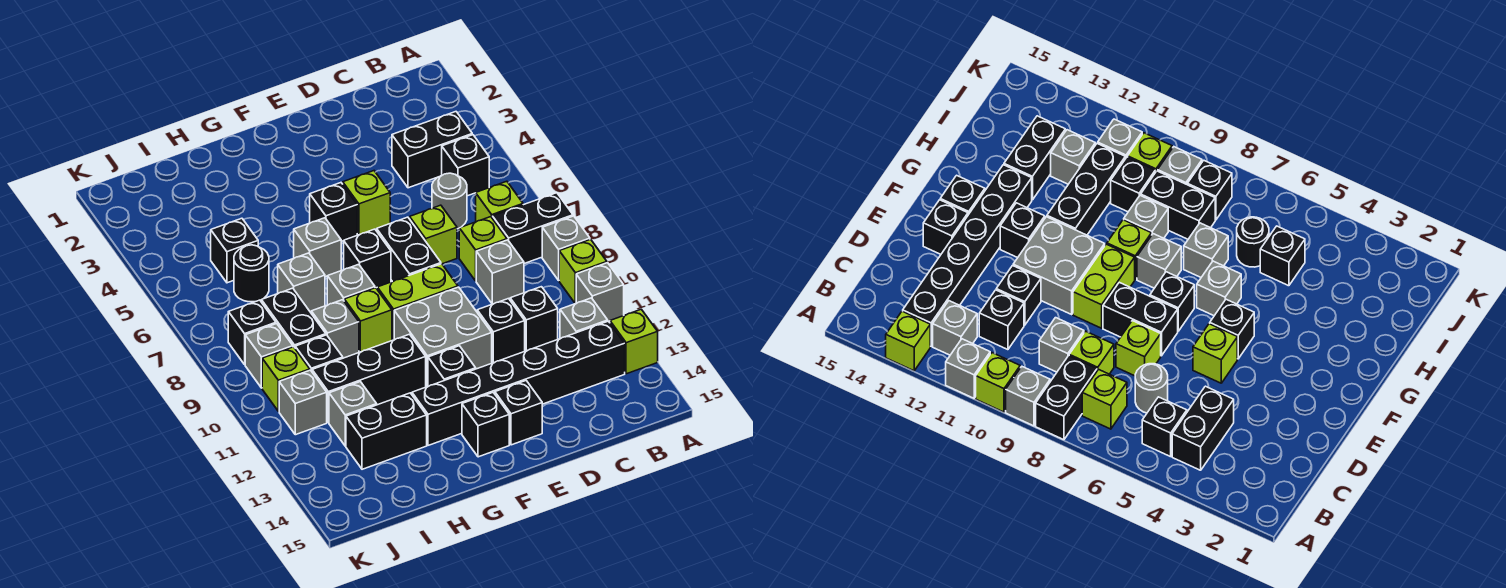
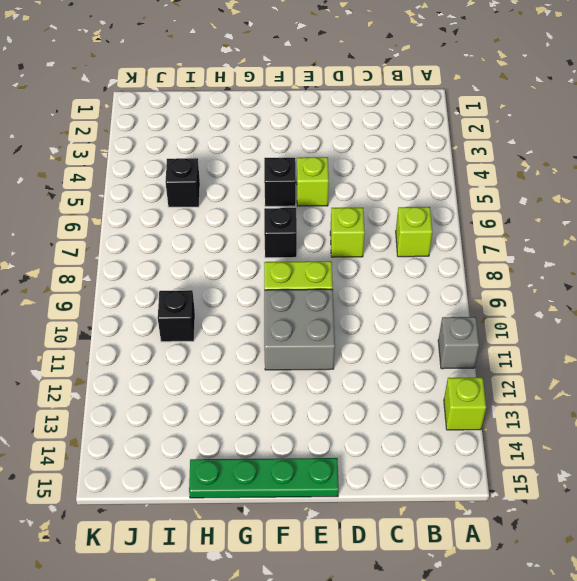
green plate E15:H15 level 1 -> none
none -> black brick A8:B8 level 1
none -> grey brick A9 level 1
none -> lime brick A10 level 1
none -> black brick B4:C4 level 1

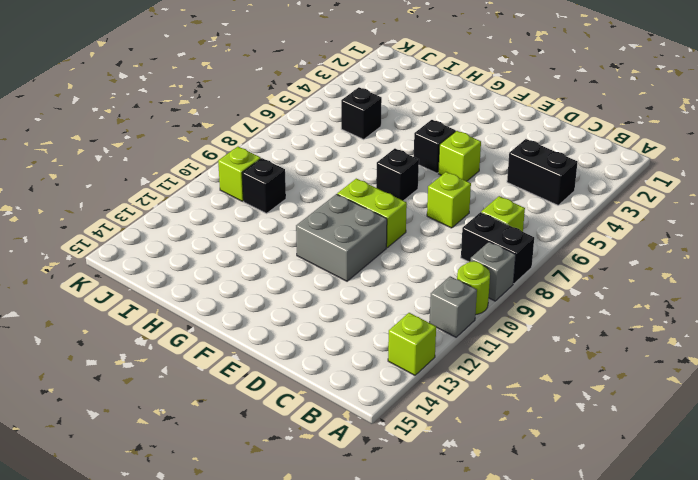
lime round brick A10 level 1 -> lime brick A10 level 1
none -> black brick B5 level 1
none -> grey brick B12 level 1
none -> black brick B13:G13 level 1
none -> grey round brick C6 level 1

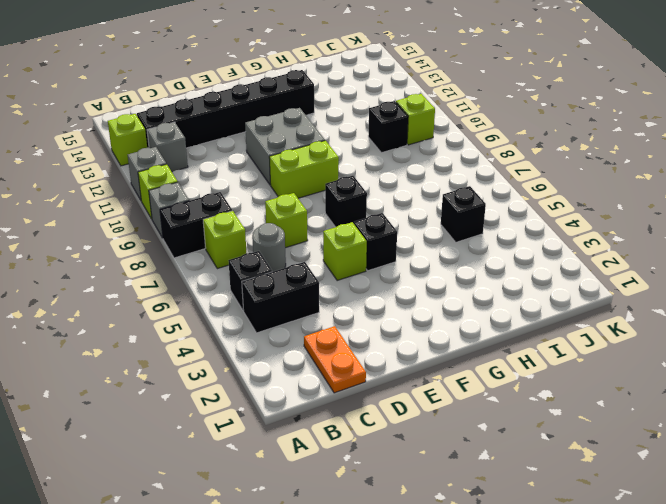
orange plate C1:C2 level 1 -> none
none -> lime brick C8 level 1
none -> grey brick C9 level 1
none -> black brick C11 level 1
none -> black brick D11 level 1

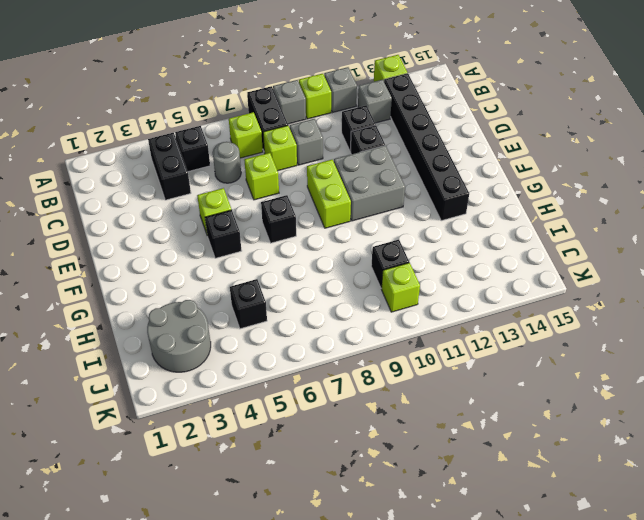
grey round brick I2:J3 level 1 -> none
none -> black brick E7:E8 level 1
none -> black brick E14 level 1
none -> black brick F12 level 1
none -> black brick F14 level 1

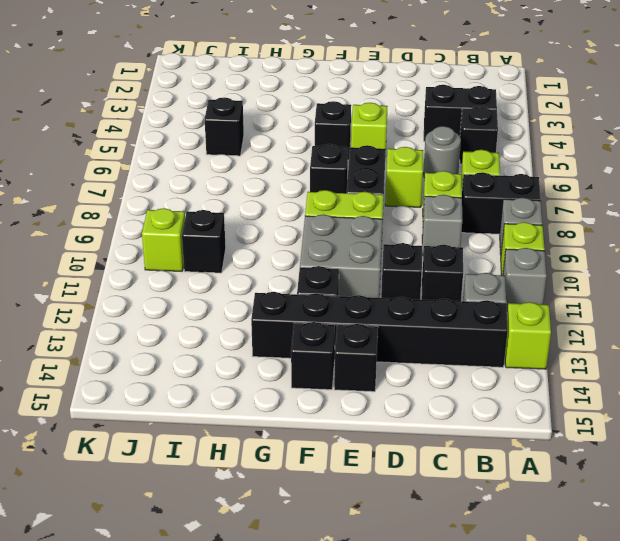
none -> grey brick G6 level 1
none -> grey brick G8 level 1
none -> lime brick G9 level 1
none -> black brick G11:I11 level 1

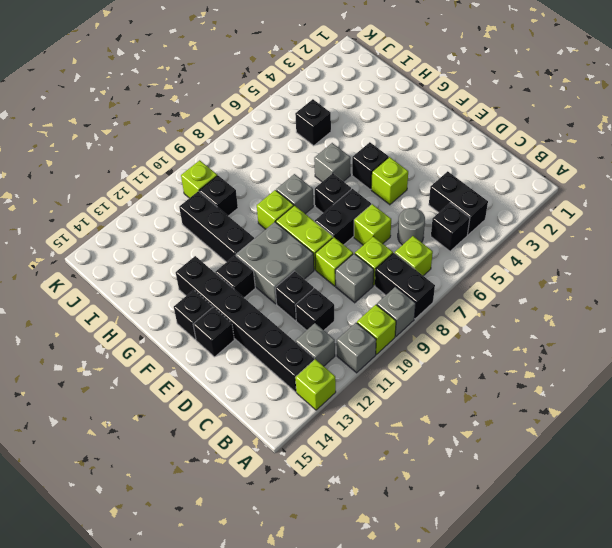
lime brick D9 level 1 -> none
none -> grey brick H7 level 1
none -> grey brick H9 level 1
none -> black brick H13:I13 level 1
none -> black round brick I6 level 1

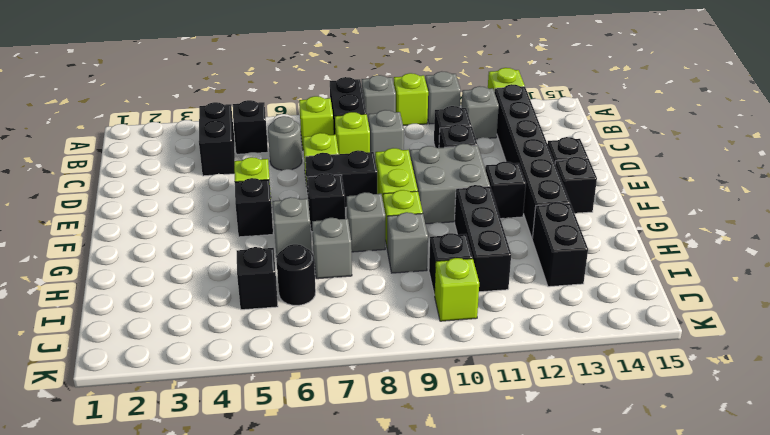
none -> black brick I8:I9 level 1
none -> grey brick I12 level 1
none -> black brick J8 level 1
none -> grey brick J9 level 1

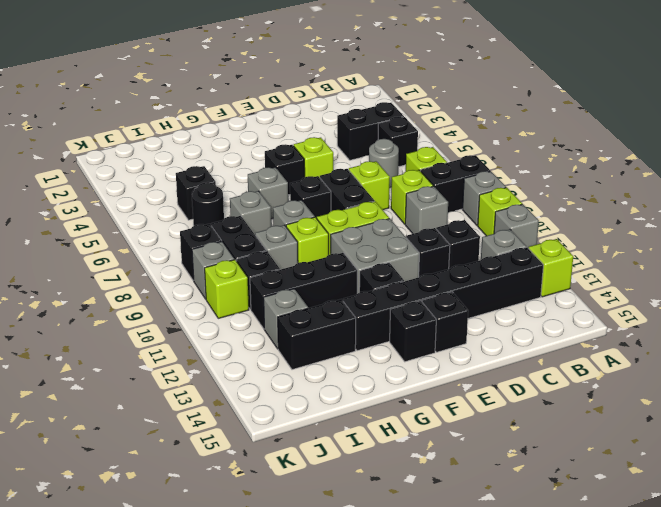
none -> grey brick J11 level 1

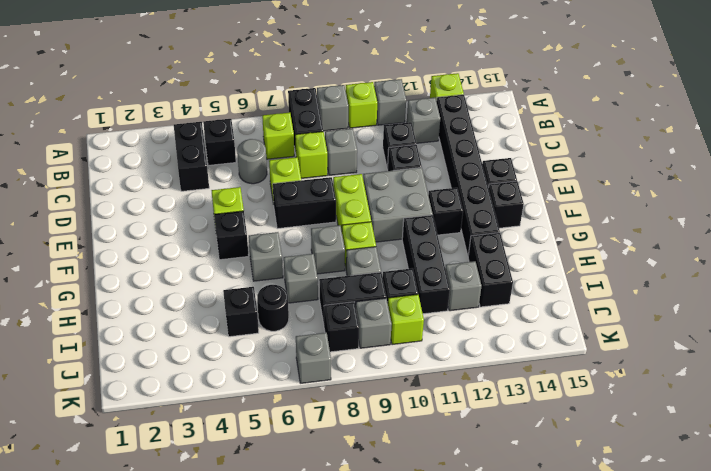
grey brick K7 level 1 -> grey brick J11 level 1
none -> black brick F7 level 1

